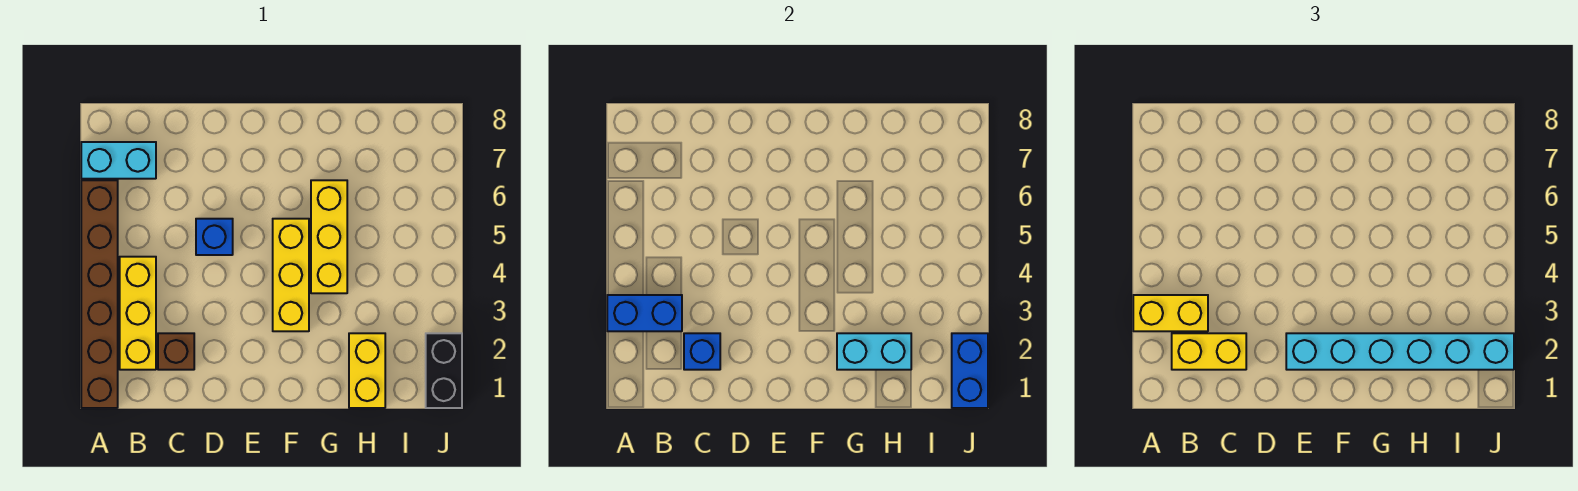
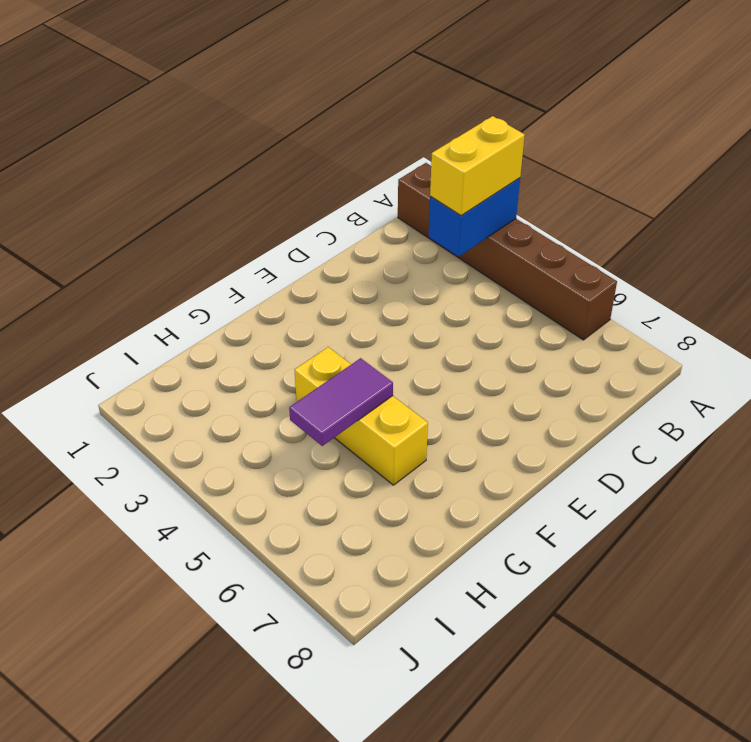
purple tile G5:H5 level 2 -> none
none -> cyan brick A7:B7 level 1
none -> yellow brick B2:B4 level 1
none -> brown brick C2 level 1

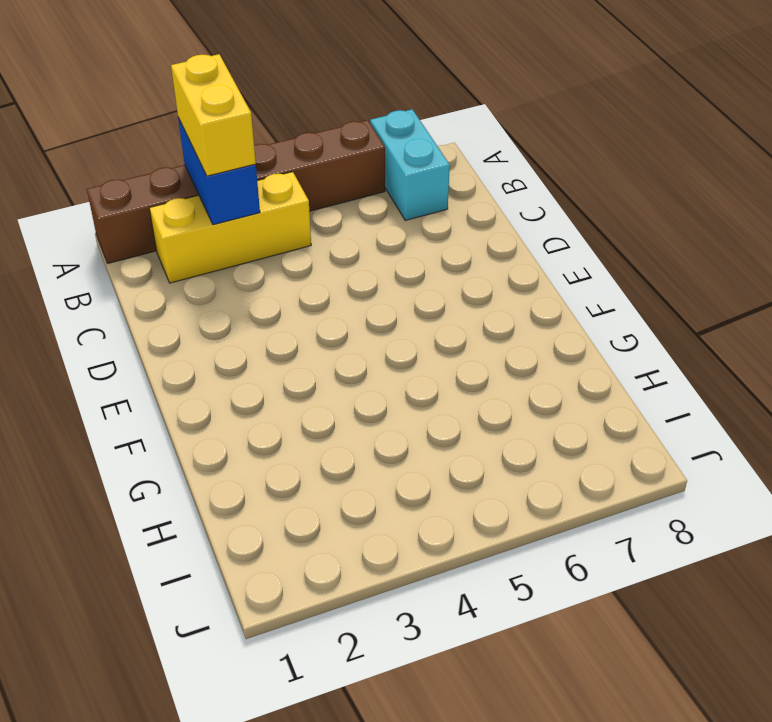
none -> brown brick C2 level 1
none -> blue brick D5 level 1
none -> yellow brick F3:F5 level 1

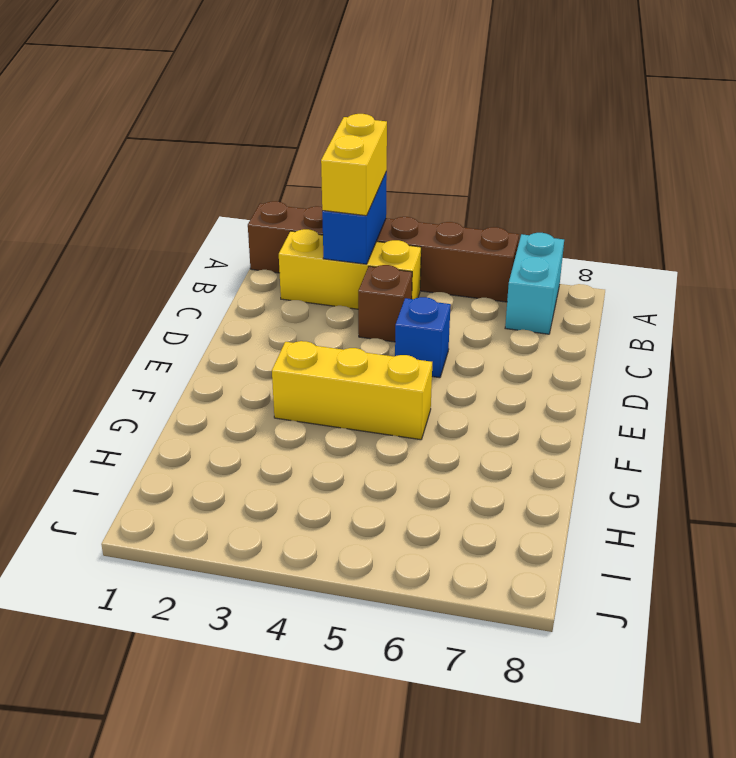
brown brick C4 level 1 -> brown brick C2 level 1
none -> yellow brick G4:G6 level 1
none -> yellow brick H1:H2 level 1
none -> black brick J1:J2 level 1

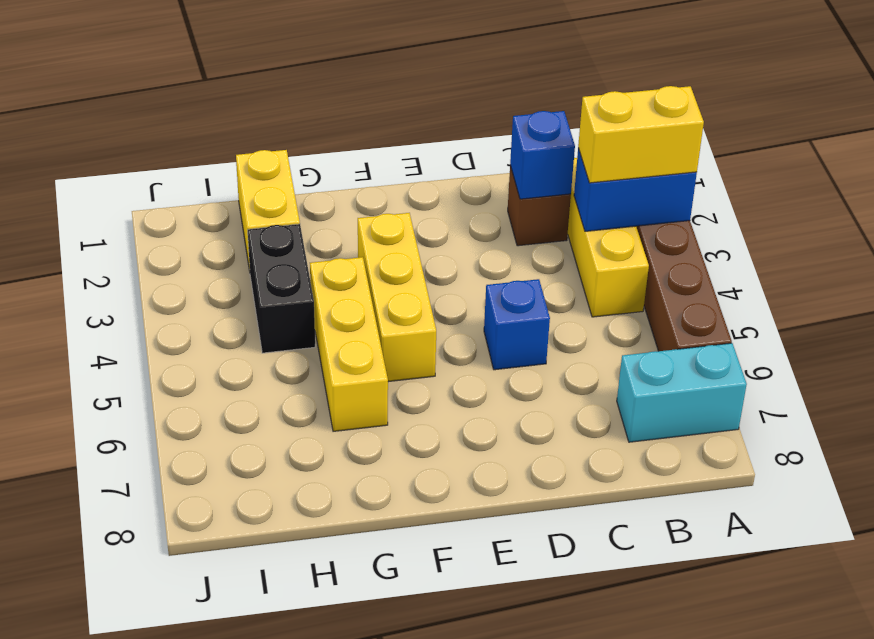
black brick H3:H4 level 1 -> black brick J1:J2 level 1
none -> cyan brick G2:H2 level 2
none -> blue brick J1:J2 level 2
none -> yellow brick B2:C2 level 3

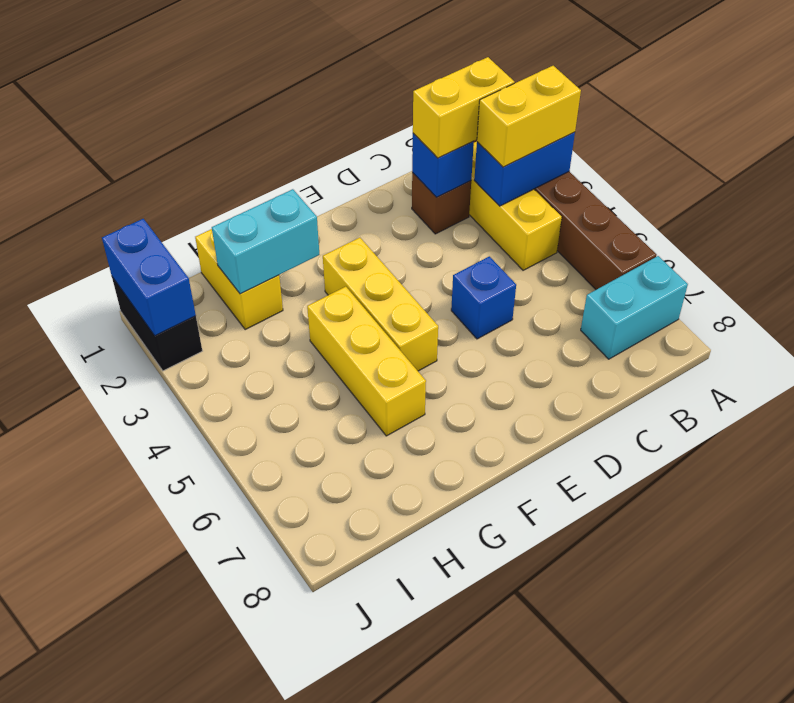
none -> cyan brick E2:J2 level 3

